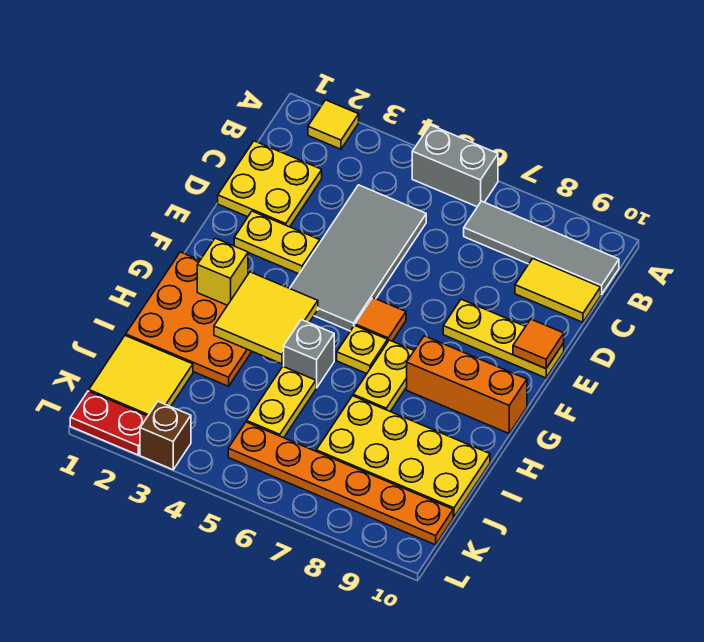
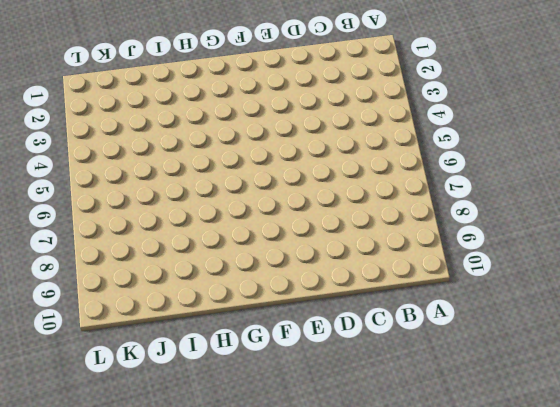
none -> yellow tile A2 level 1
none -> grey brick A5:A6 level 1
none -> grey tile B7:B10 level 1

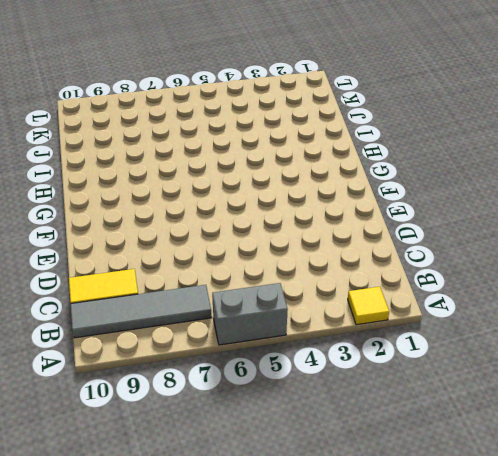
none -> yellow plate C1:D2 level 1
none -> grey tile C4:F5 level 1
none -> yellow plate E2:E3 level 1

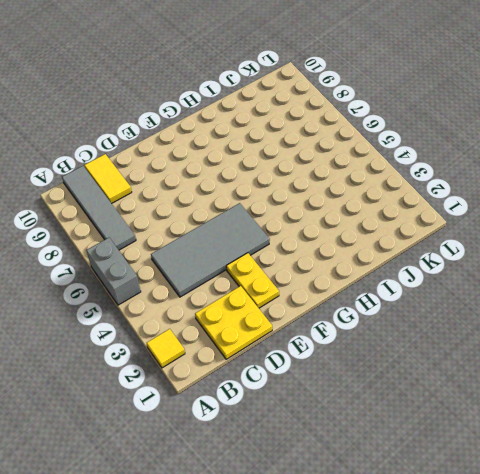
none -> yellow plate E8:E10 level 1
none -> orange tile F6 level 1
none -> orange plate G1:I3 level 1

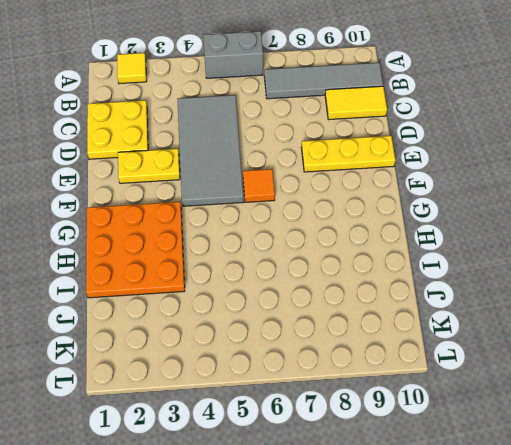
none -> yellow plate G6 level 1
none -> yellow plate G7:H7 level 1
none -> orange brick G8:G10 level 1

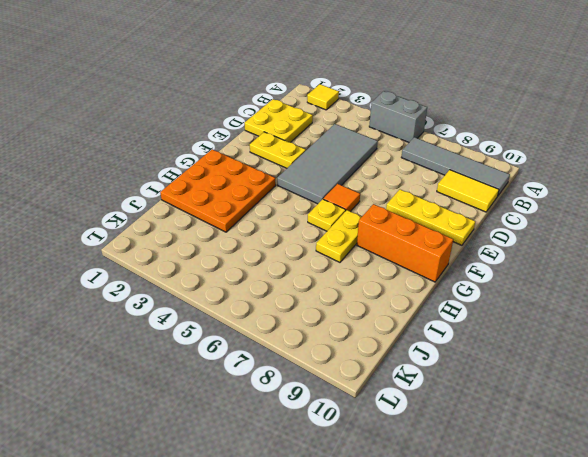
none -> grey brick H5 level 1
none -> yellow plate I5:J5 level 1
none -> yellow plate I7:J10 level 1

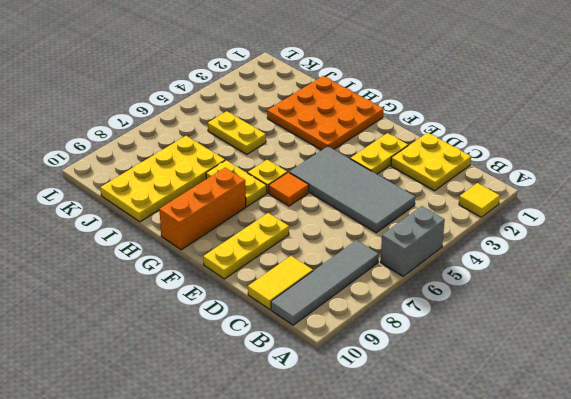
none -> grey brick H5 level 1
none -> yellow tile J1:K2 level 1
none -> orange plate K5:K10 level 1

